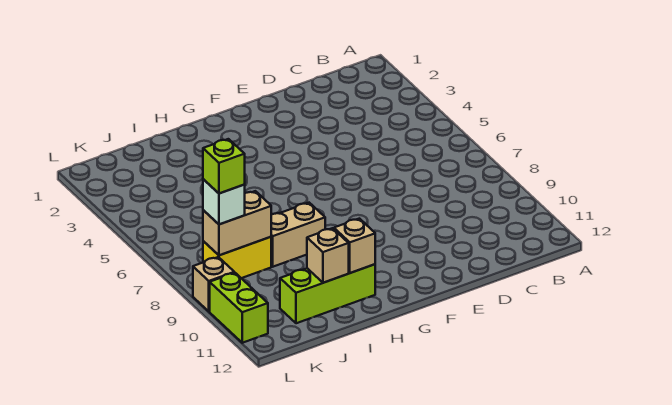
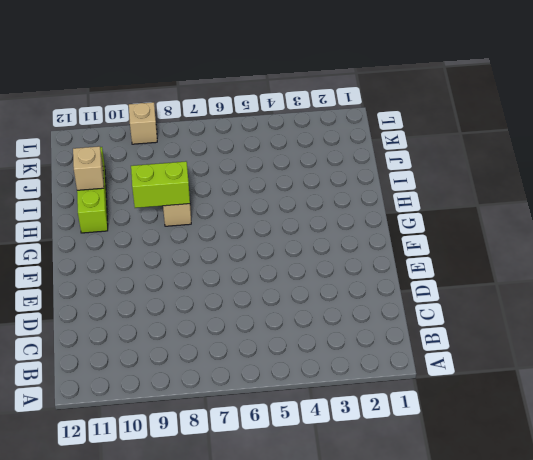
lime brick H8:H9 level 2 -> lime brick L10:L11 level 1
none -> yellow brick J8:K8 level 1
none -> tan brick H11 level 2

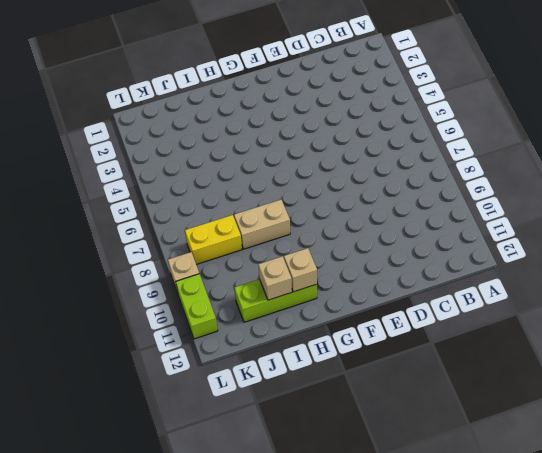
none -> tan brick J8:K8 level 2
none -> white brick K8 level 3

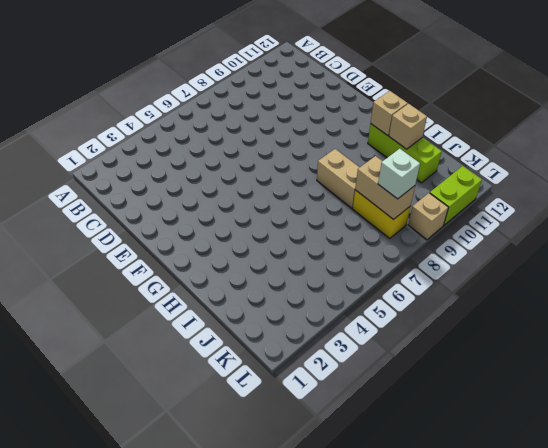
none -> lime brick K8 level 4

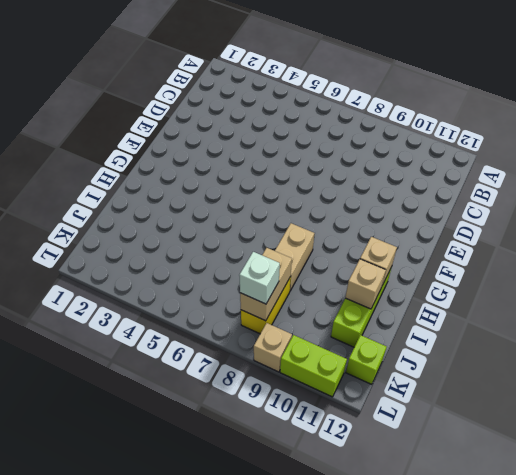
lime brick K12 level 1 -> lime brick K8 level 4

